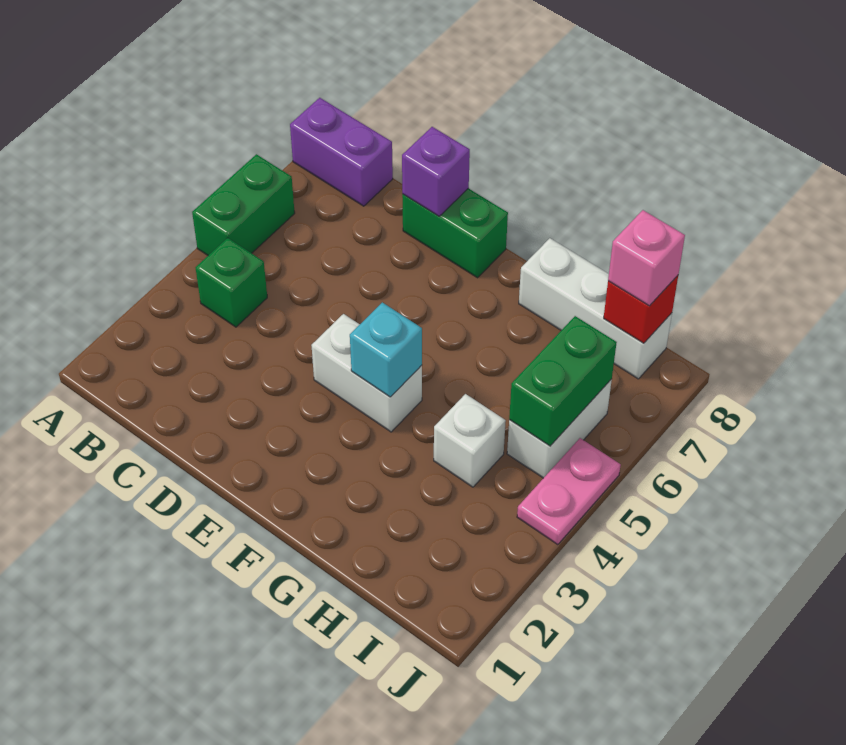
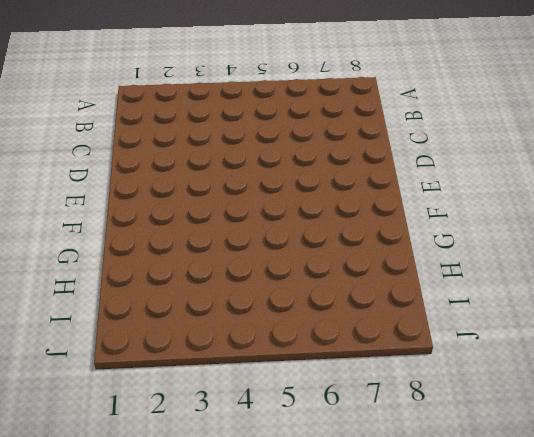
none -> green brick A5:A6 level 1
none -> purple brick A8:B8 level 1
none -> green brick B4 level 1

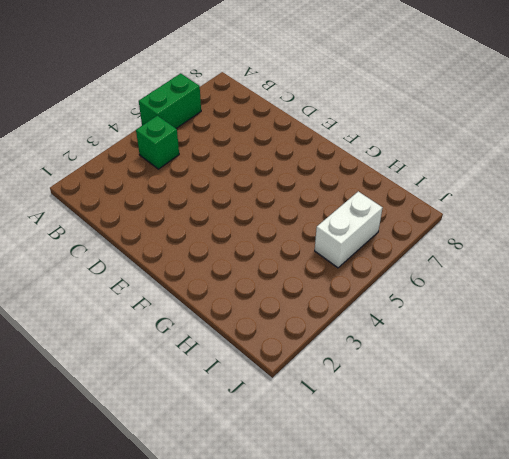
none -> purple brick A8:B8 level 1
none -> green brick D8:E8 level 1
none -> white brick E4:F4 level 1

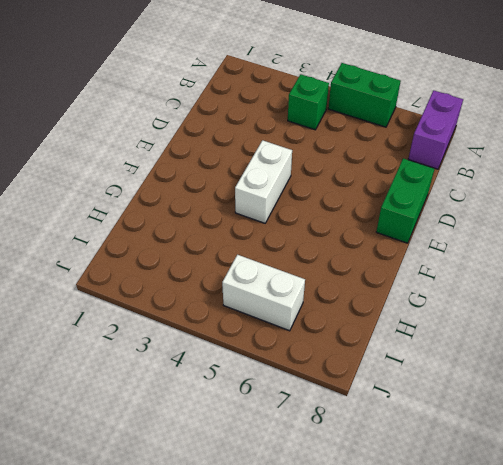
none -> white brick G8:I8 level 1
none -> white brick H4 level 1
none -> pink plate J4:J5 level 1

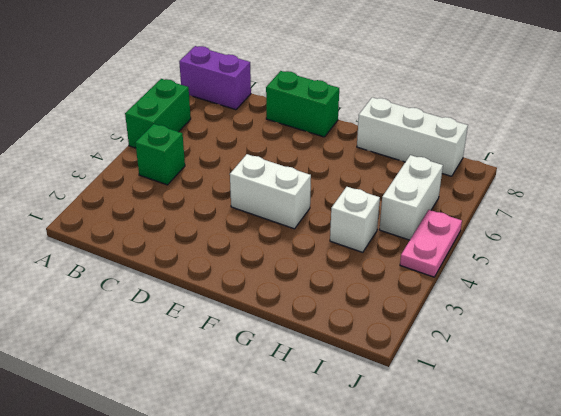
none -> purple brick D8 level 2
none -> cyan brick F4 level 2
none -> green brick I5:I6 level 2

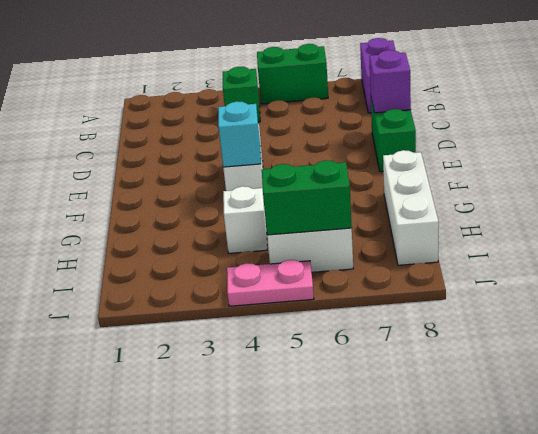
none -> red brick I8 level 2
none -> pink brick I8 level 3

